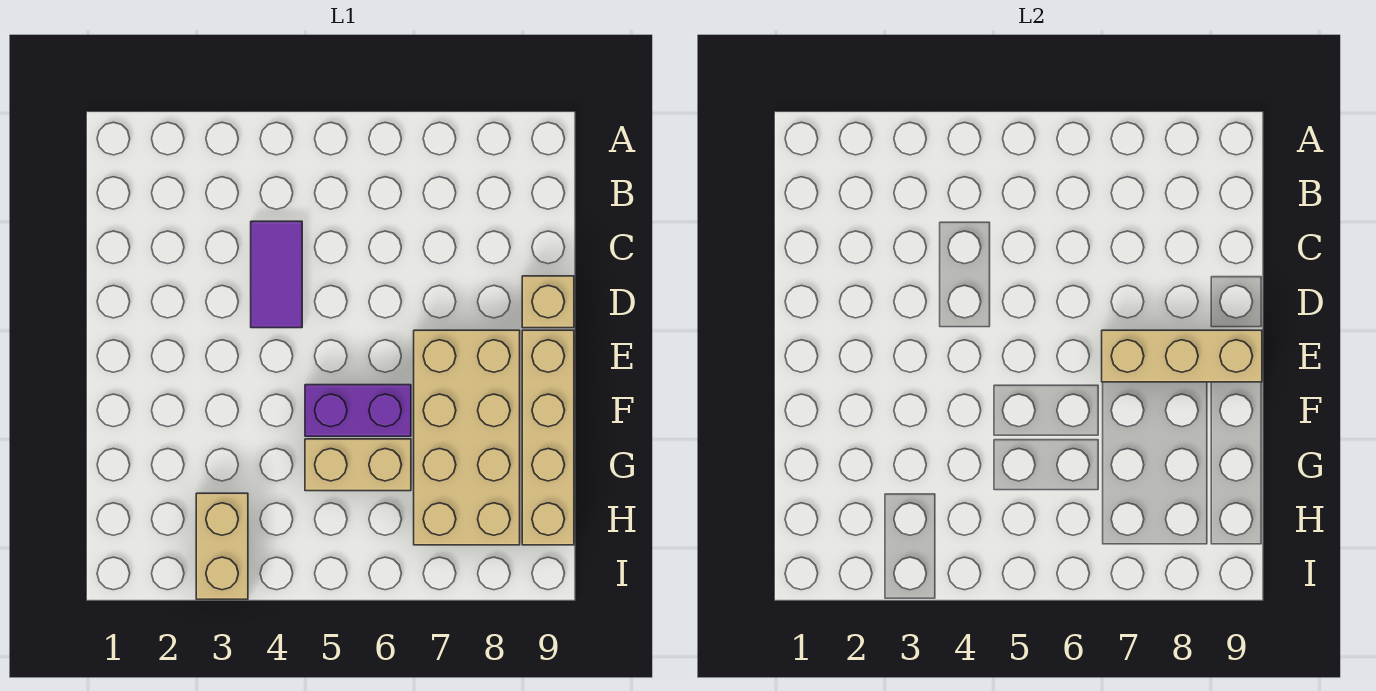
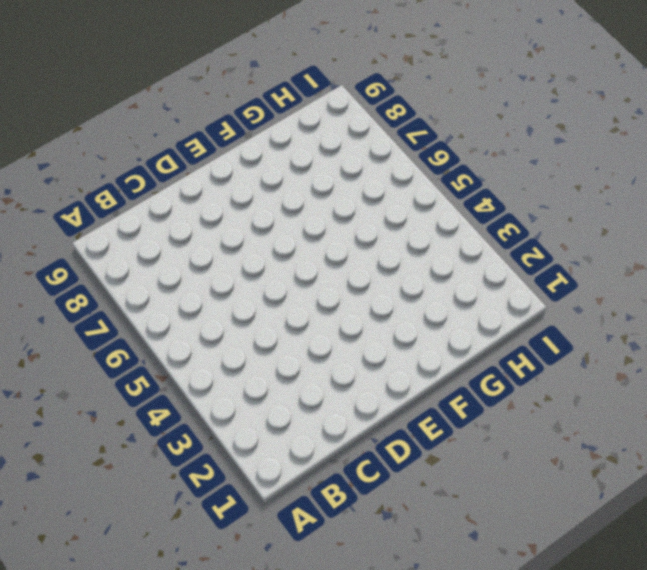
none -> purple tile C4:D4 level 1
none -> tan brick D9 level 1

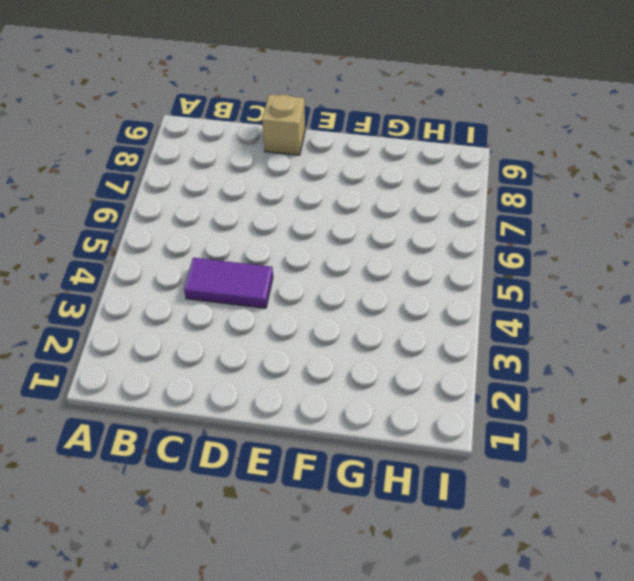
none -> tan brick E7:H8 level 1
none -> tan brick E9:H9 level 1

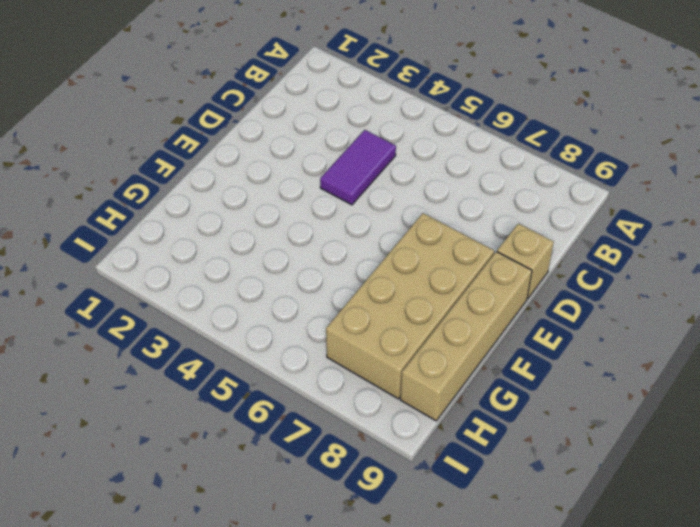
none -> purple brick F5:F6 level 1
none -> tan brick G5:G6 level 1

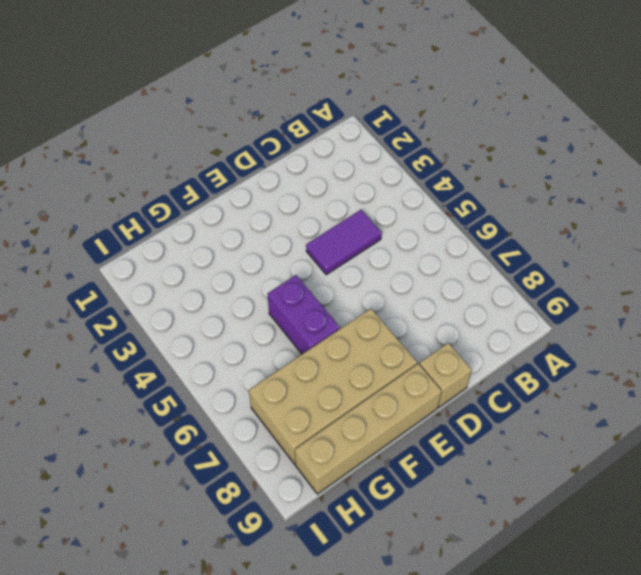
none -> tan brick G5:G6 level 1
none -> tan brick H3:I3 level 1

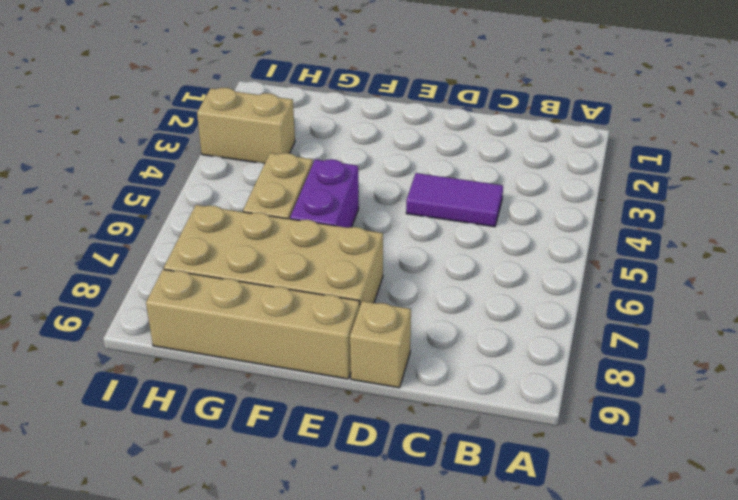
none -> tan brick E7:E9 level 2

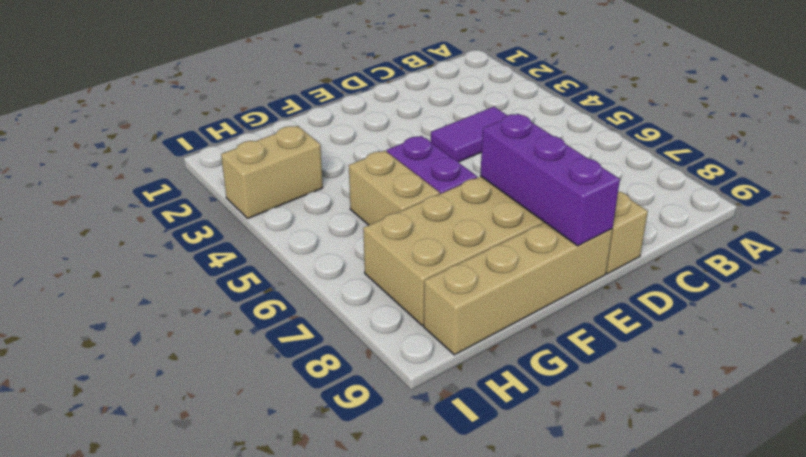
purple brick E7:E9 level 2 -> tan brick E7:E9 level 2

